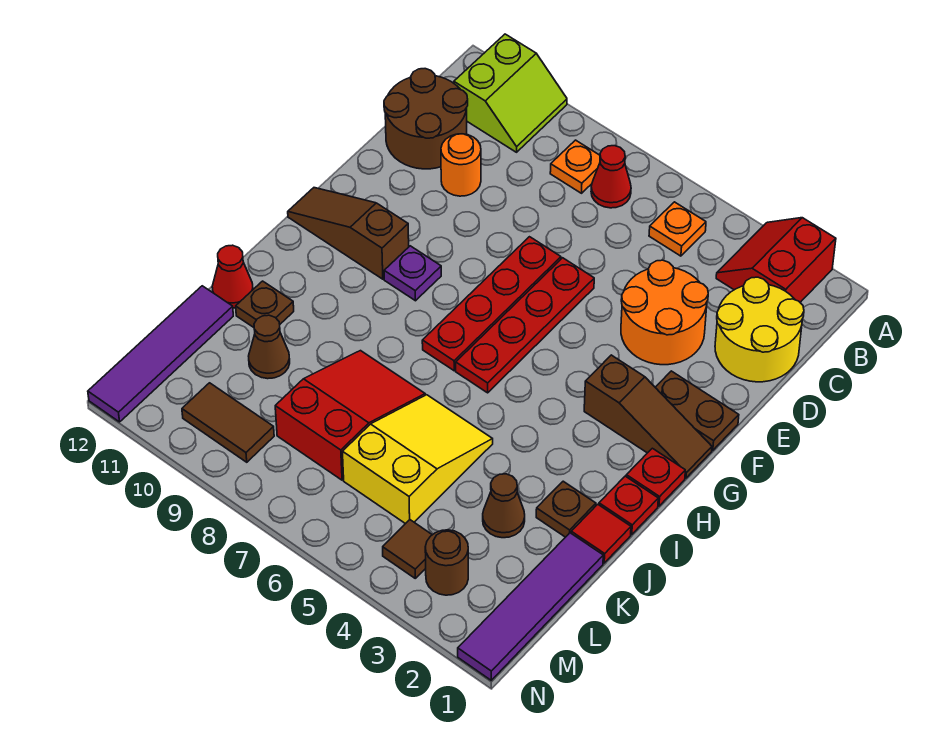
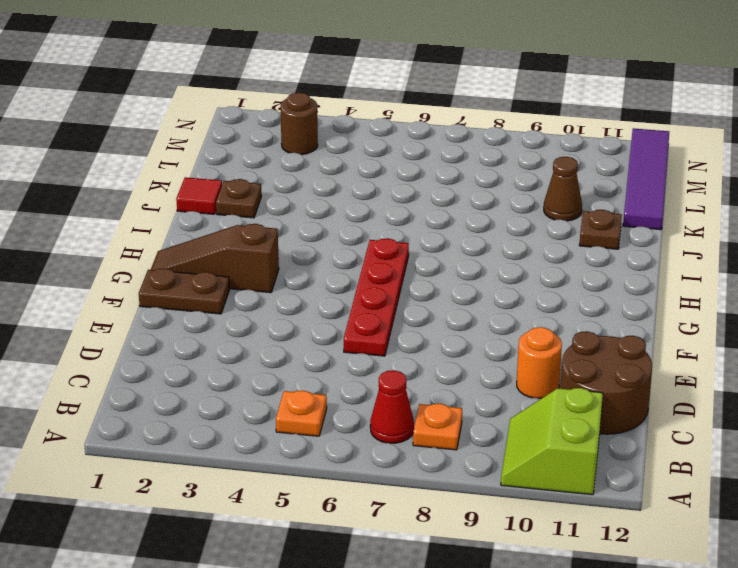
none -> red slope A2:B3 level 1 top 2
none -> yellow round brick C1:D2 level 1
none -> orange round brick D3:E4 level 1
none -> red plate E7:H7 level 1

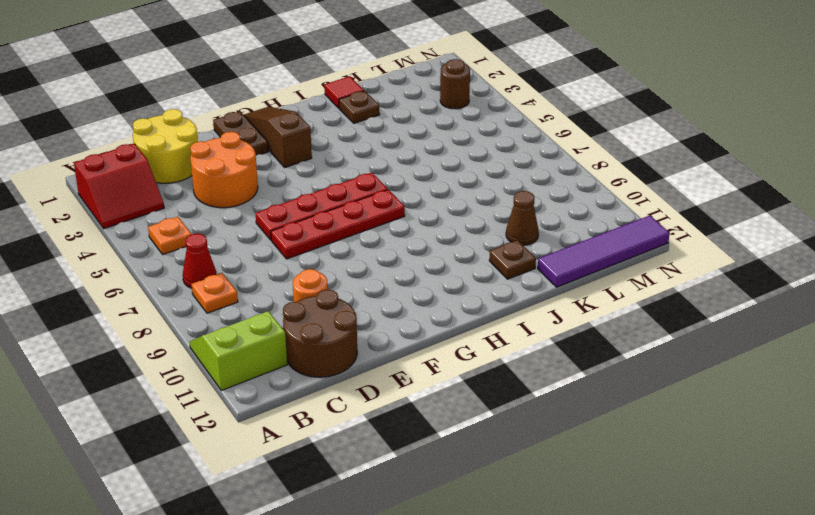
none -> purple plate G9 level 1
none -> brown slope G10:G12 level 1 top 10
none -> red plate H1 level 1
none -> red plate I1 level 1

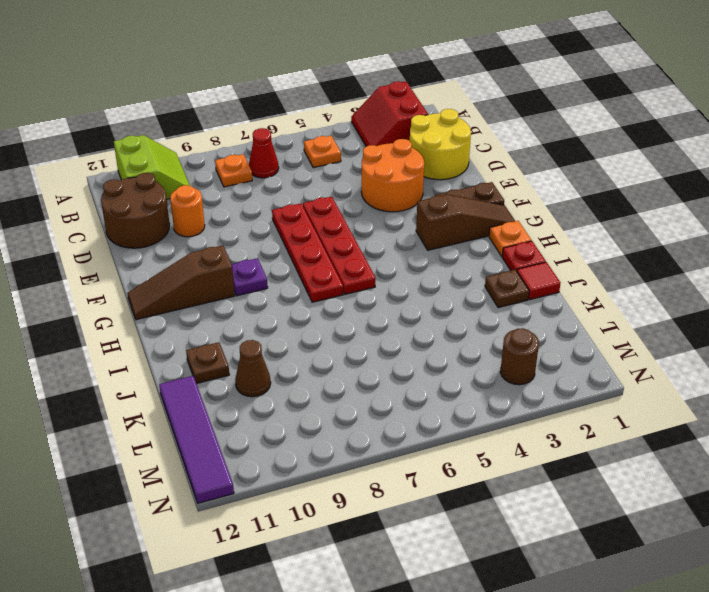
orange plate H1 level 1 -> red plate H1 level 1
none -> yellow slope J5:L6 level 1 top L
none -> red slope J7:L8 level 1 top L
none -> red cone J12 level 1
none -> purple tile K1:N1 level 1

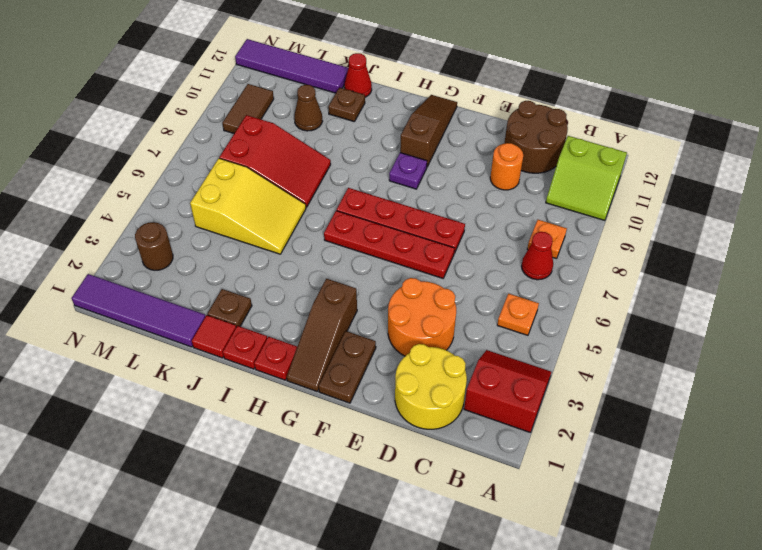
none -> brown cone K3 level 1
none -> brown tile M4 level 1

